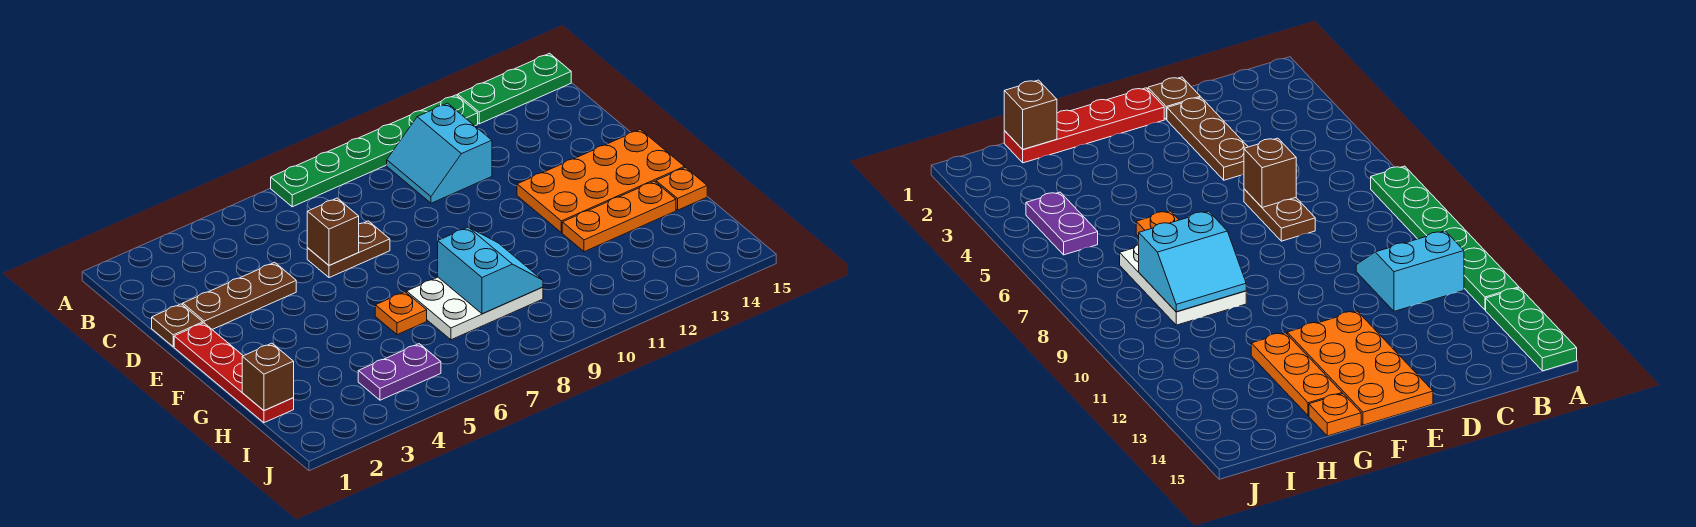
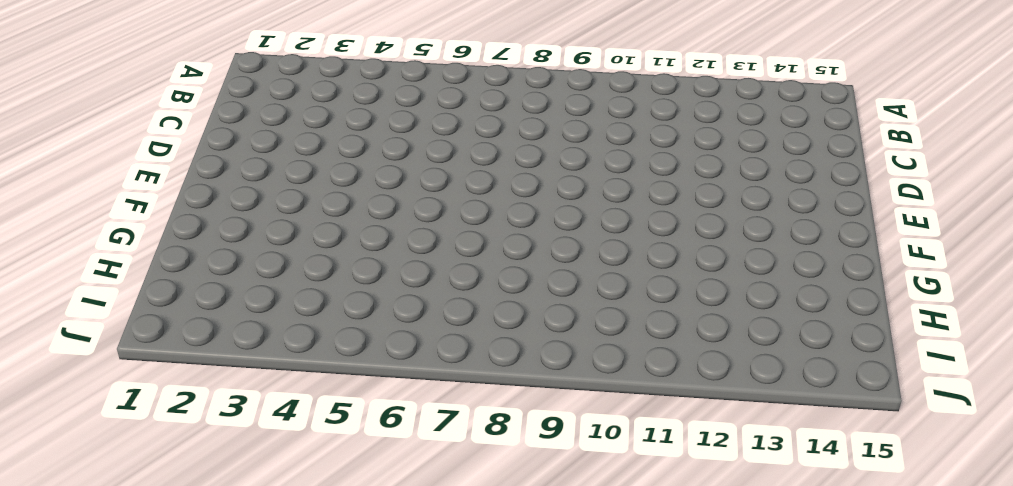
none -> green plate A7:A12 level 1
none -> green plate A13:A15 level 1
none -> cyan slope B10:C11 level 1 top 11

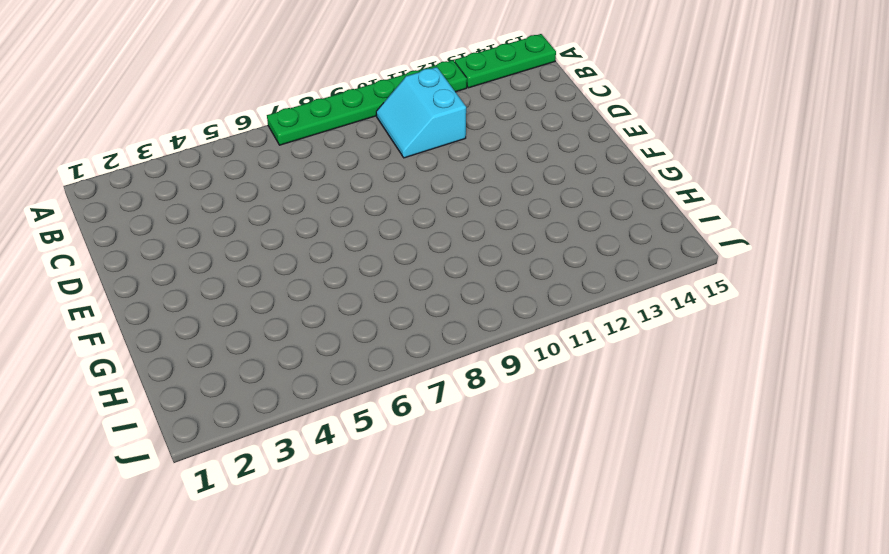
none -> brown plate D1 level 1
none -> brown plate D2:D4 level 1
none -> brown plate D6:D7 level 1

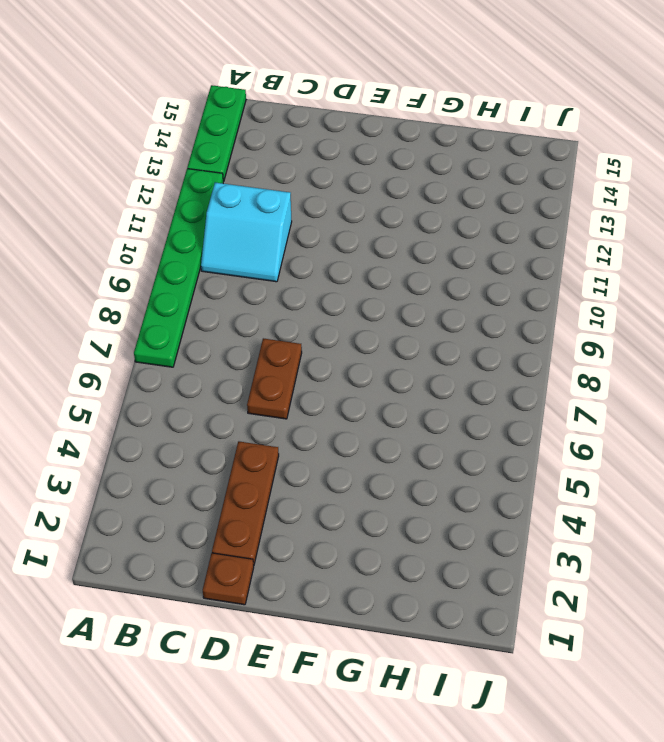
none -> red plate E1:H1 level 1
none -> orange plate E12:F15 level 1
none -> orange plate G6 level 1

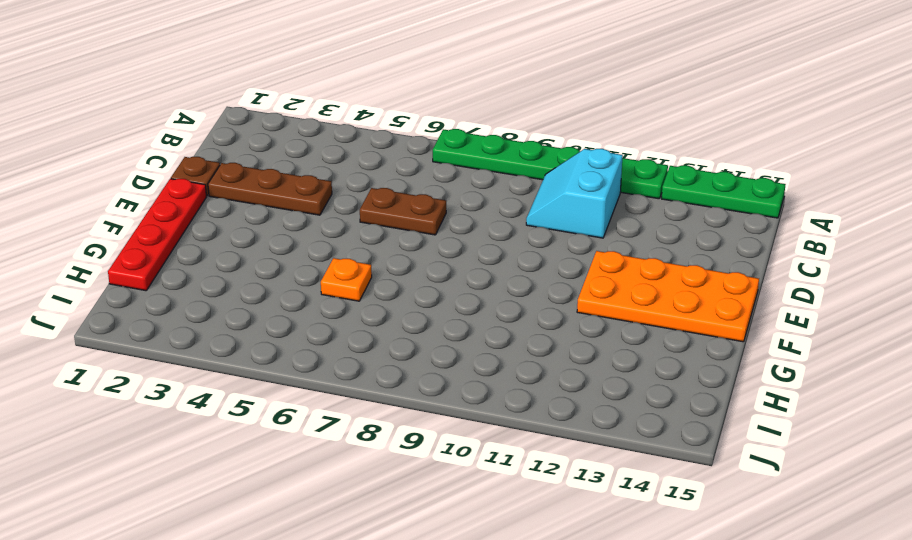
none -> white plate G7:H9 level 1
none -> orange plate G12:G14 level 1
none -> orange plate G15 level 1

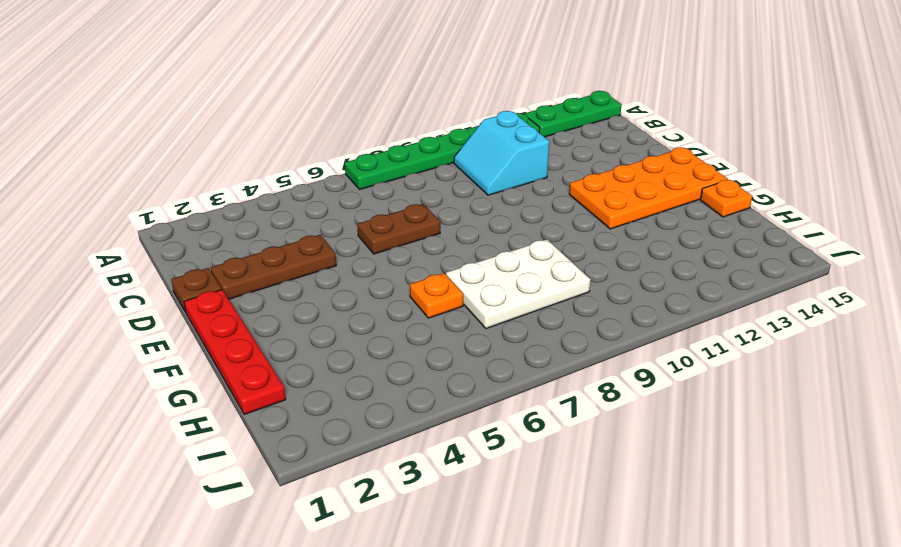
none -> orange plate G12:G14 level 1
none -> purple plate I4:I5 level 1
none -> brown brick D6 level 2

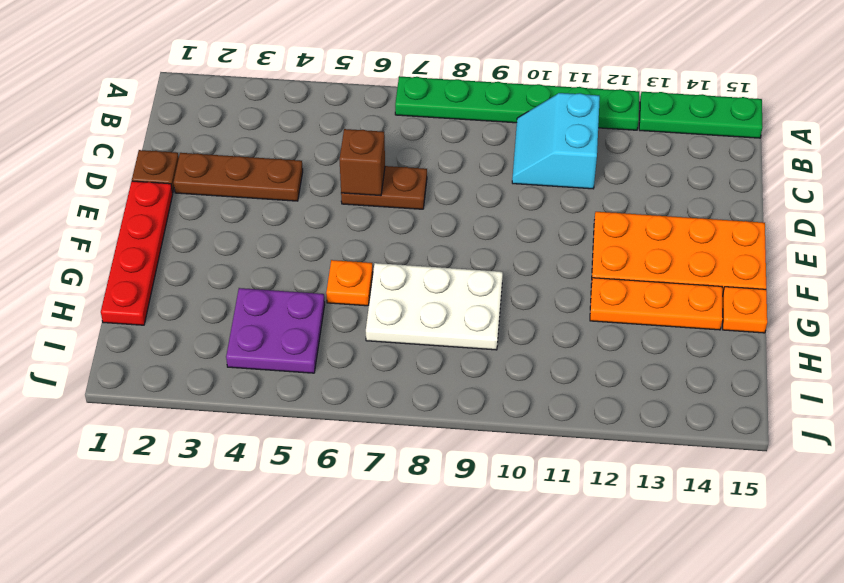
purple plate H4:I5 level 1 -> purple plate I4:I5 level 1
none -> cyan slope G8:H9 level 2 top 8
none -> brown brick H1 level 2

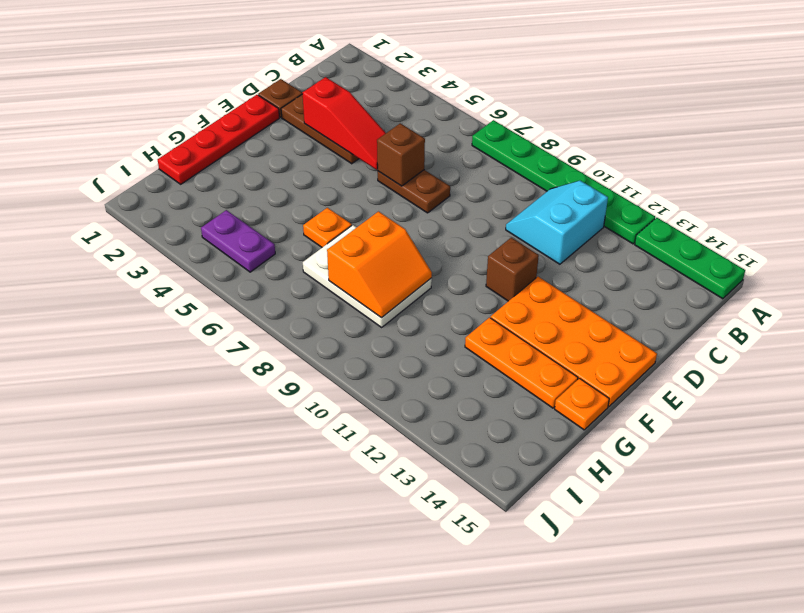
red slope D3:D5 level 2 top 3 -> none
brown brick E11 level 1 -> brown brick H1 level 2
orange slope G8:H9 level 2 top 8 -> cyan slope G8:H9 level 2 top 8

